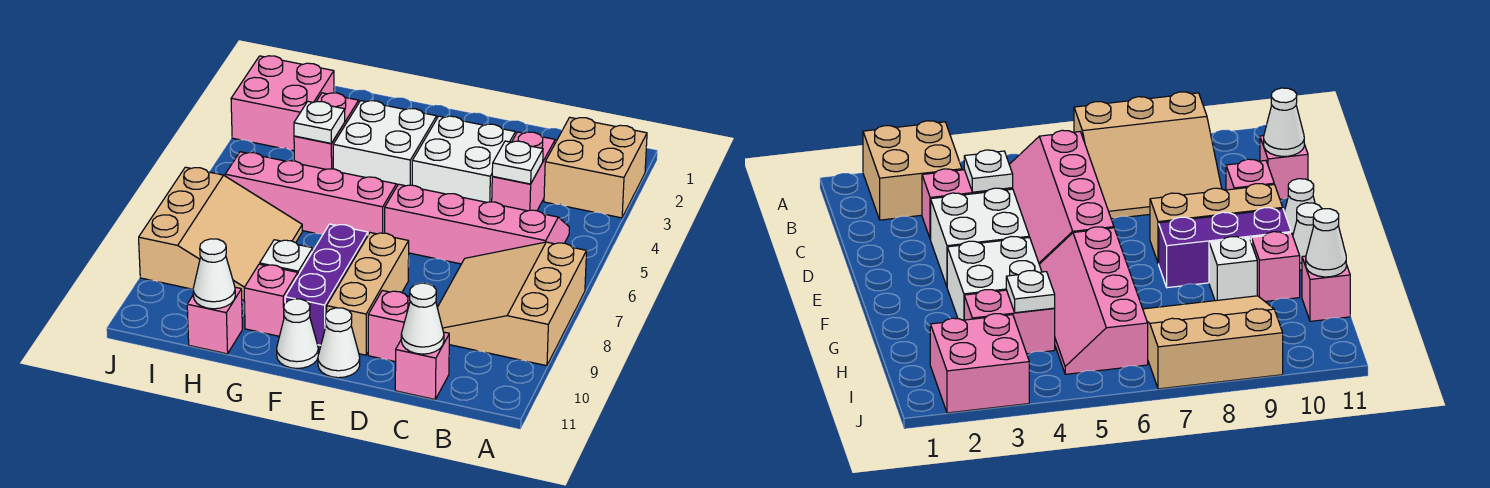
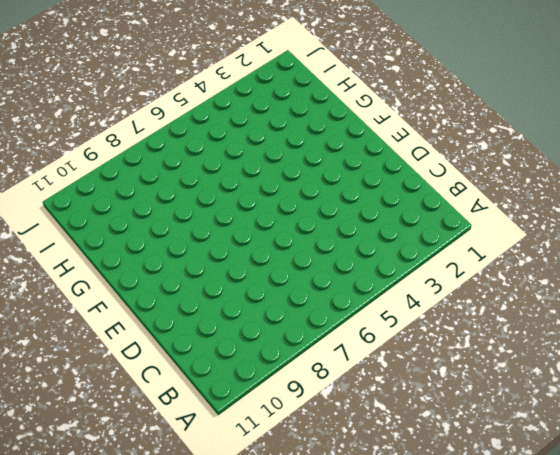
none -> tan brick A2:B3 level 1
none -> tan slope A7:C9 level 1 top A
none -> pink slope B5:E6 level 1 top 6

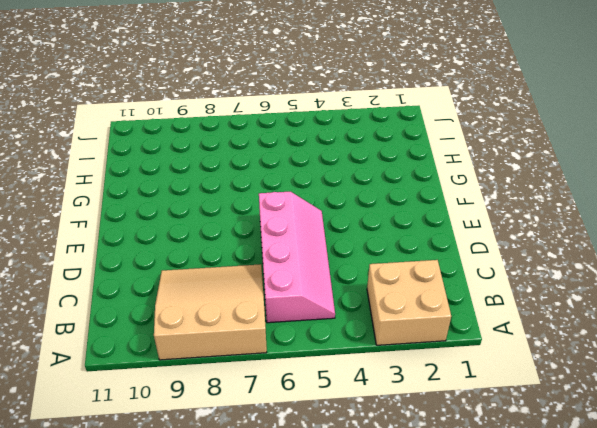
none -> pink brick C3:C4 level 1
none -> pink brick C11 level 1
none -> white brick D3:E4 level 1

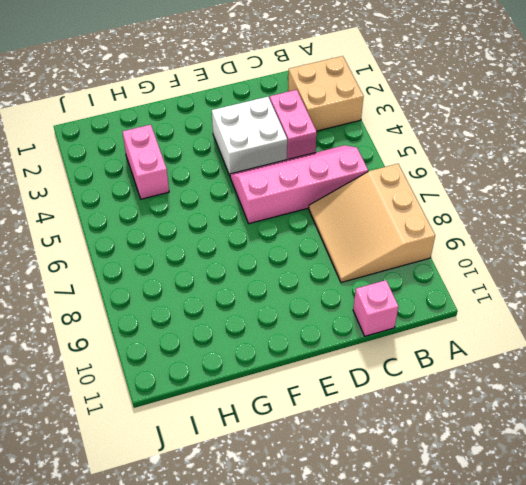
none -> pink brick D10 level 1
none -> tan brick E8:E10 level 1
none -> white cone E11 level 1

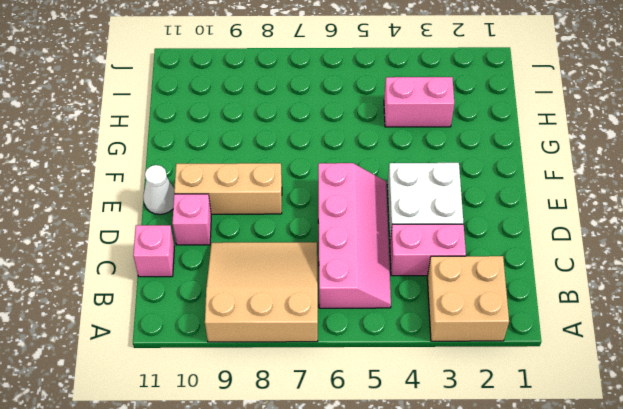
none -> white brick F3:G4 level 1
none -> pink slope F5:I6 level 1 top 6
none -> purple brick F8:F10 level 1

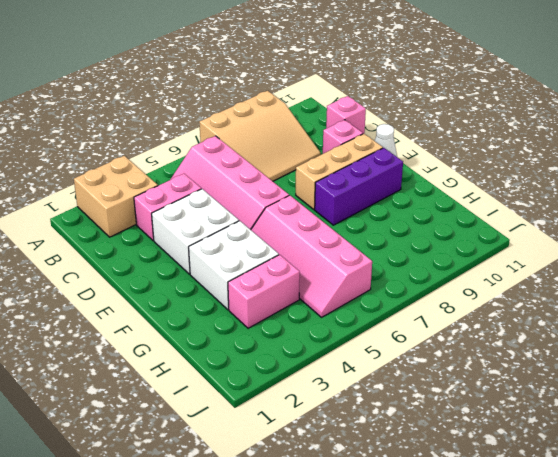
none -> white cone F11 level 1
none -> white brick G9 level 1
none -> pink brick G10 level 1

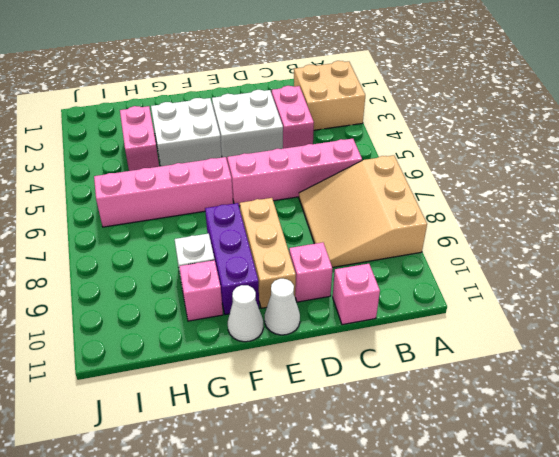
none -> tan slope H7:J9 level 1 top J
none -> pink brick H11 level 1
none -> pink brick I2:J3 level 1

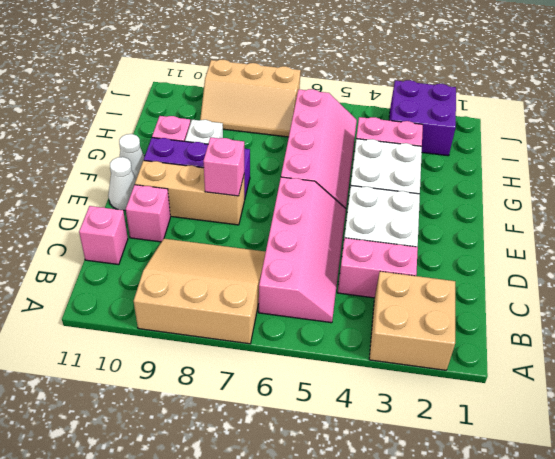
pink brick E8 level 2 -> pink brick H11 level 1
purple brick I2:J3 level 1 -> pink brick I2:J3 level 1
tan slope I7:J9 level 1 top J -> tan slope H7:J9 level 1 top J
none -> white plate C4 level 2
none -> white cone C11 level 2
none -> white plate H4 level 2

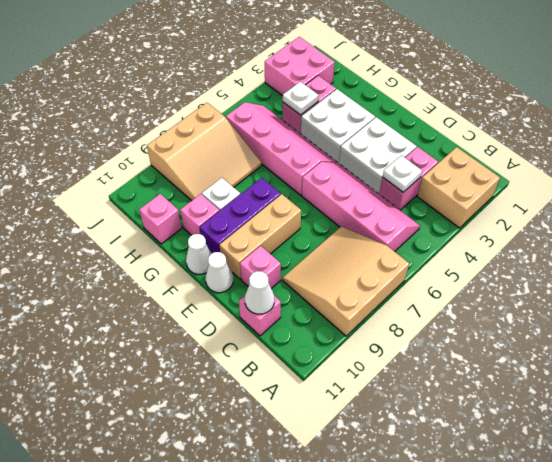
none -> white cone H11 level 2

